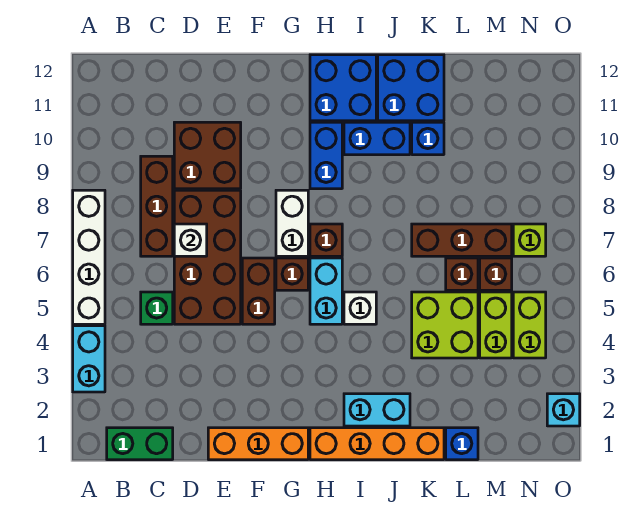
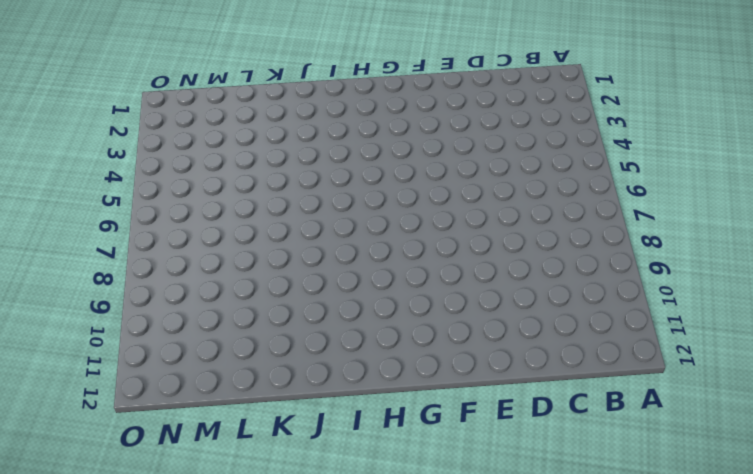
none -> cyan brick A3:A4 level 1
none -> white brick A5:A8 level 1
none -> green brick B1:C1 level 1
none -> green brick C5 level 1

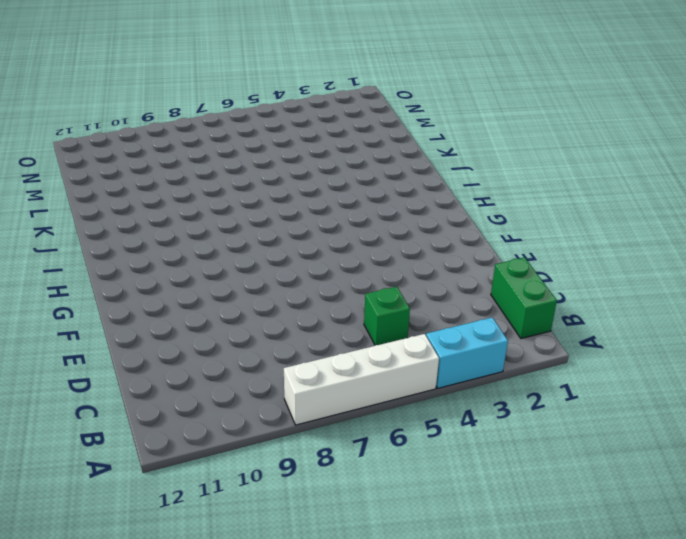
none -> brown brick C7:C9 level 1
none -> brown brick D5:E8 level 1
none -> brown brick D9:E10 level 1
none -> orange brick E1:G1 level 1

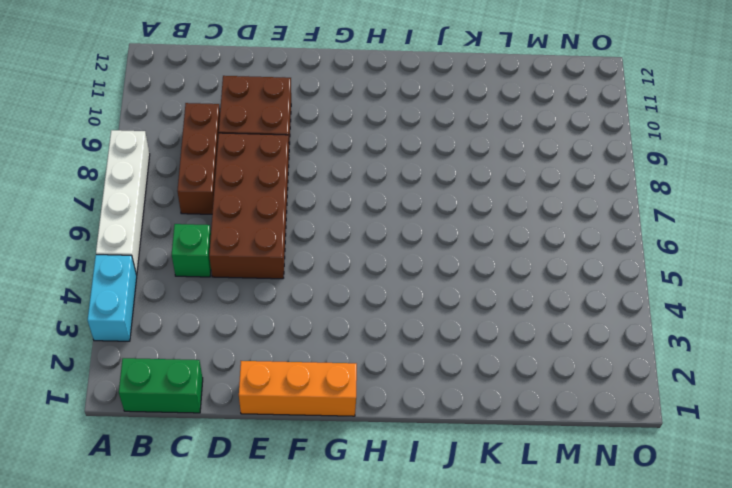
none -> brown brick F5:F6 level 1
none -> brown brick G6 level 1
none -> white brick G7:G8 level 1
none -> orange brick H1:K1 level 1

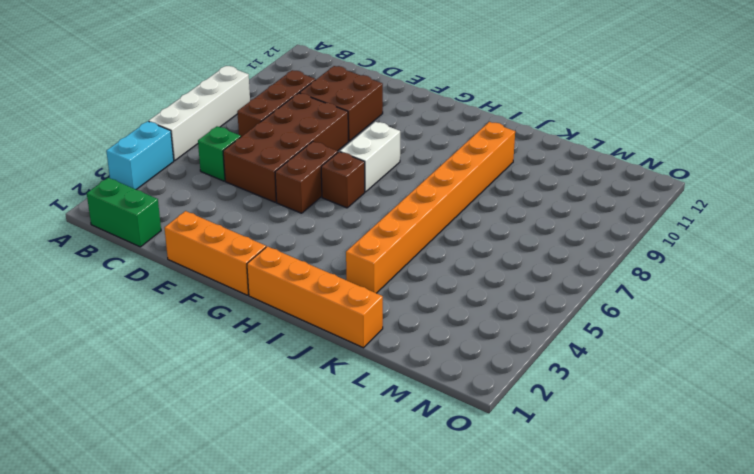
orange brick J3:J10 level 1 -> blue brick I10:J10 level 1
none -> cyan brick H5:H6 level 1
none -> brown brick H7 level 1
none -> blue brick H9:H10 level 1
none -> blue brick H11:I12 level 1

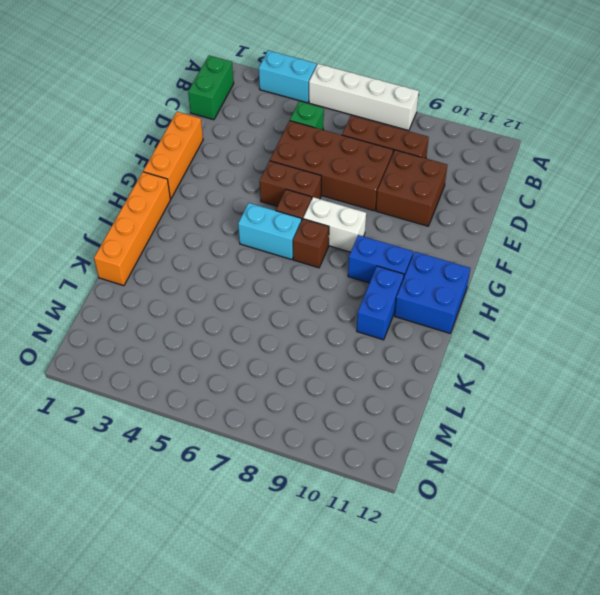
none -> cyan brick I2:J2 level 1
none -> white brick I5 level 1
none -> blue brick J11:K12 level 1
none -> lime brick K4:L5 level 1

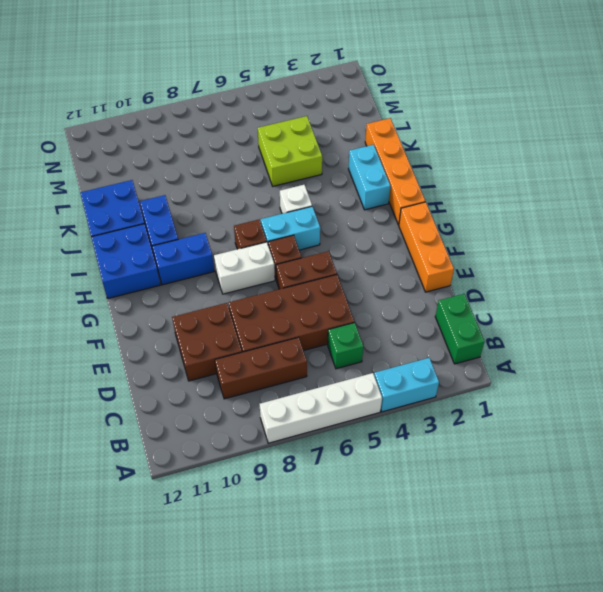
none -> brown brick K7:M7 level 1
none -> blue brick K10 level 1
none -> blue brick L1 level 1
none -> brown brick L6 level 1

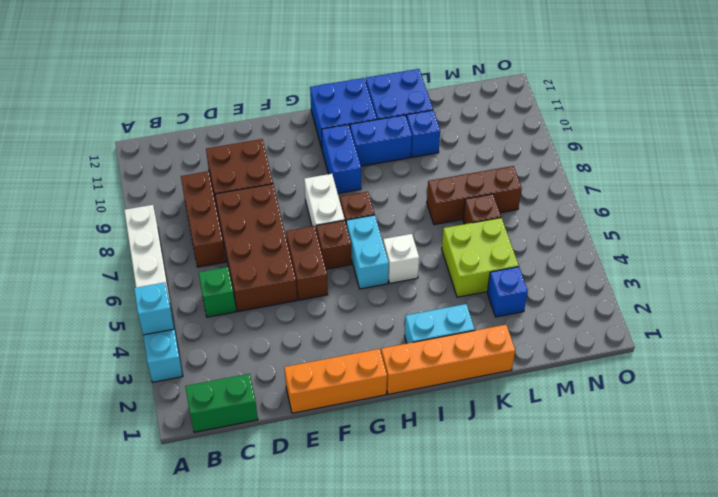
cyan brick A4 level 2 -> cyan brick O2 level 1
blue brick L3 level 1 -> blue brick L1 level 1
none -> lime brick M4:M5 level 1
none -> brown brick M6 level 1
none -> lime brick N4:N5 level 1
none -> lime brick N7 level 1

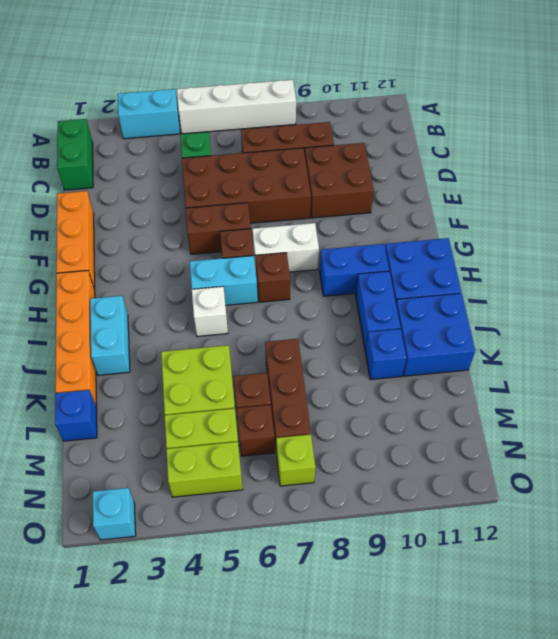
none -> white brick D7 level 2

